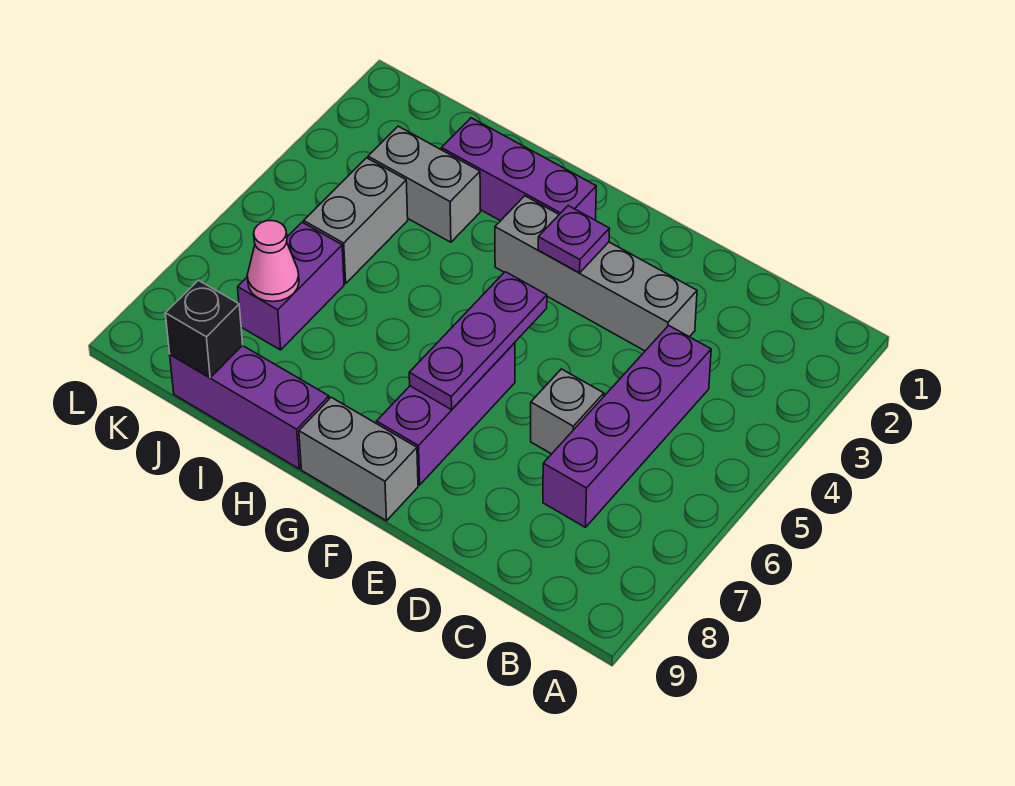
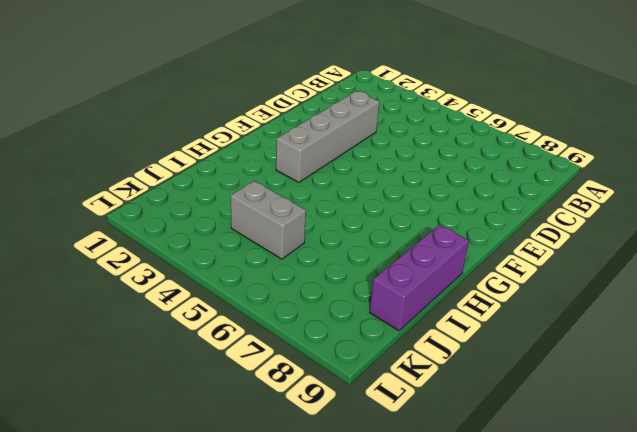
none -> purple brick C4:C7 level 1
none -> grey brick D6 level 1
none -> purple brick F6:F8 level 1

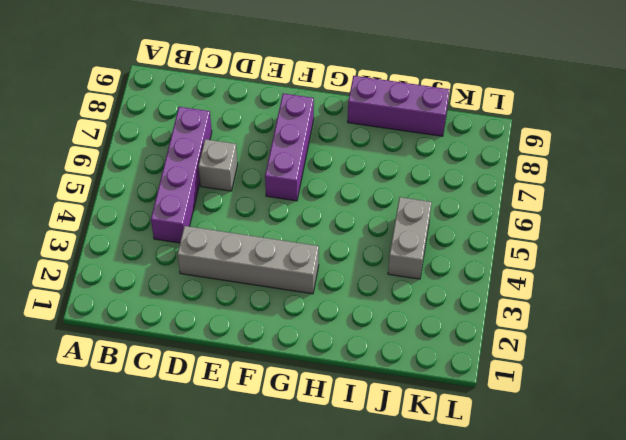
none -> grey brick F9:G9 level 1
none -> purple brick G2:I2 level 1
none -> grey brick I3:J3 level 1

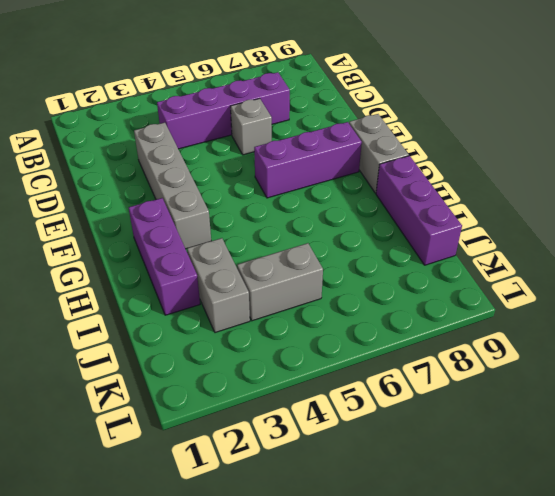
none -> purple brick J6:J7 level 1
none -> purple plate F3 level 2
none -> purple plate F5:F7 level 2

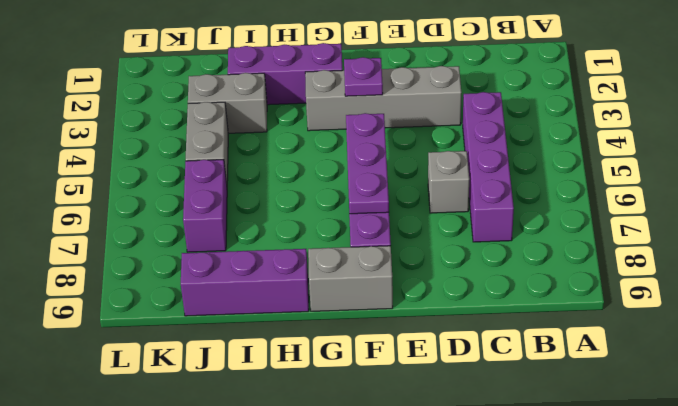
none -> pink cone J7 level 2
none -> black brick J9 level 2

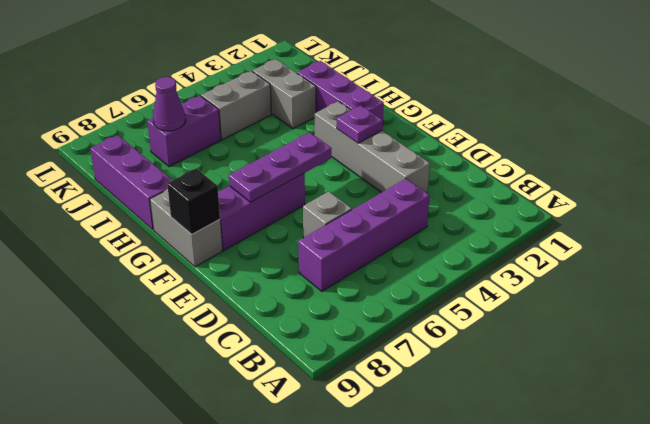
black brick F9 level 2 -> black brick J9 level 2
purple cone J7 level 2 -> pink cone J7 level 2

